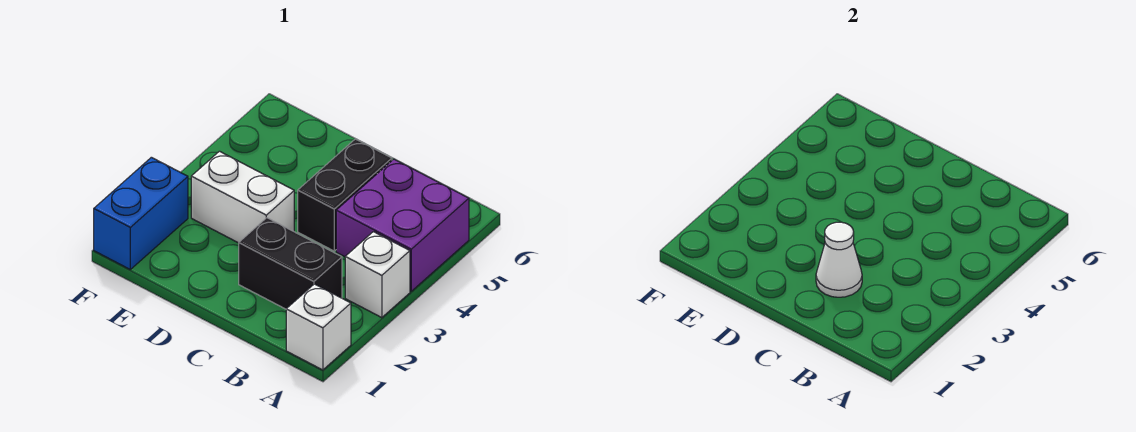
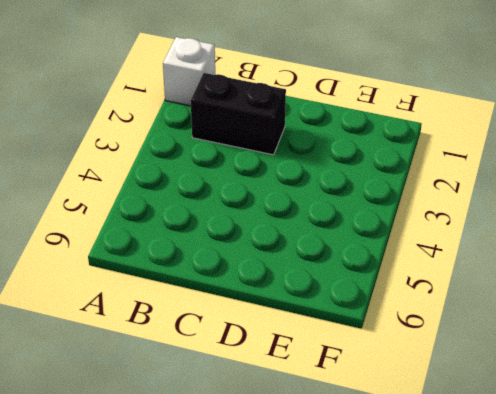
none -> white brick A3 level 1
none -> purple brick A4:B5 level 1

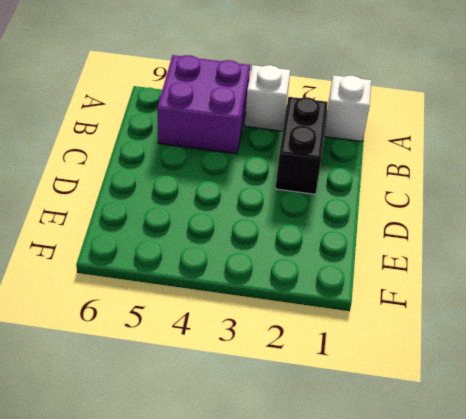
none -> black brick C4:C5 level 1
none -> white brick D3:E3 level 1

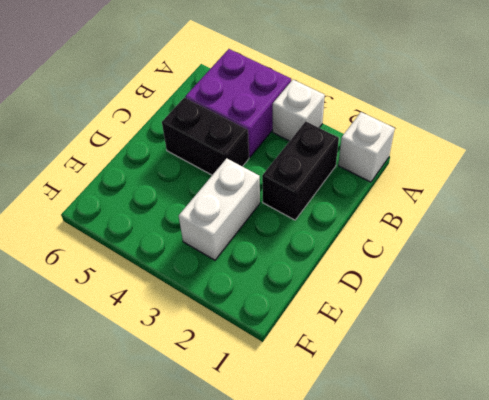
none -> blue brick F1:F2 level 1
none -> white cone C2 level 2

